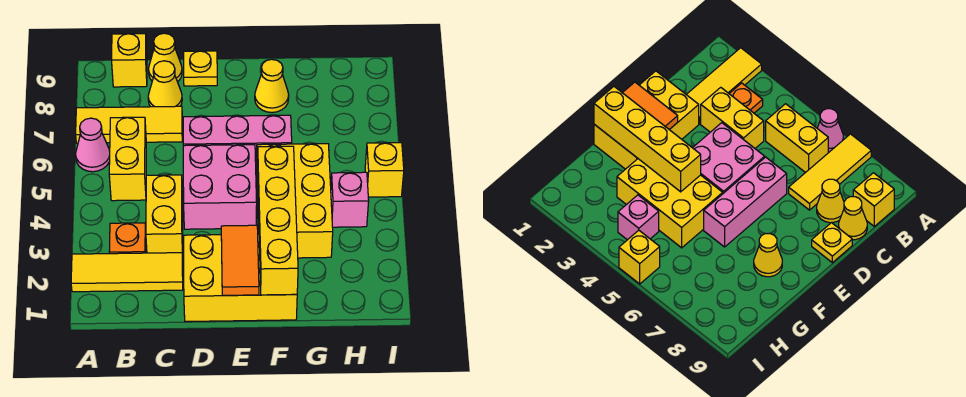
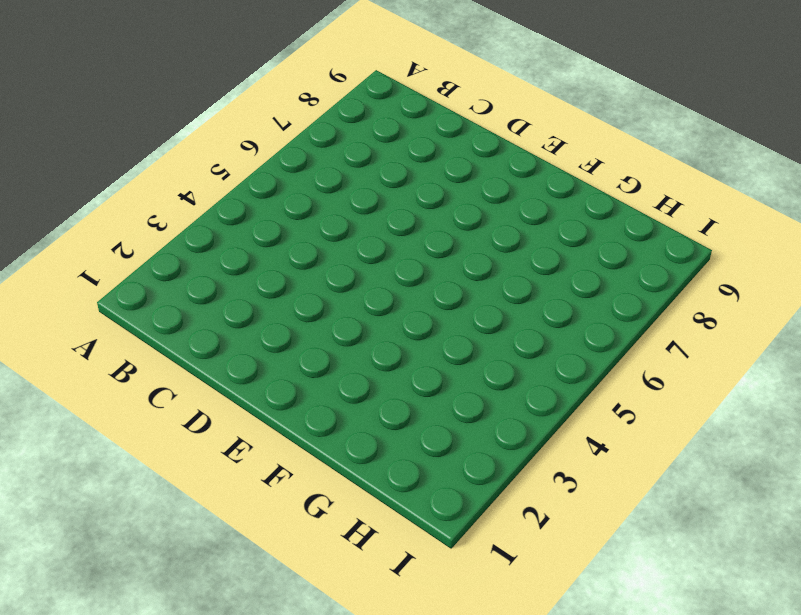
none -> yellow tile A2:C2 level 1
none -> pink cone A6 level 1
none -> yellow tile A7:C7 level 1

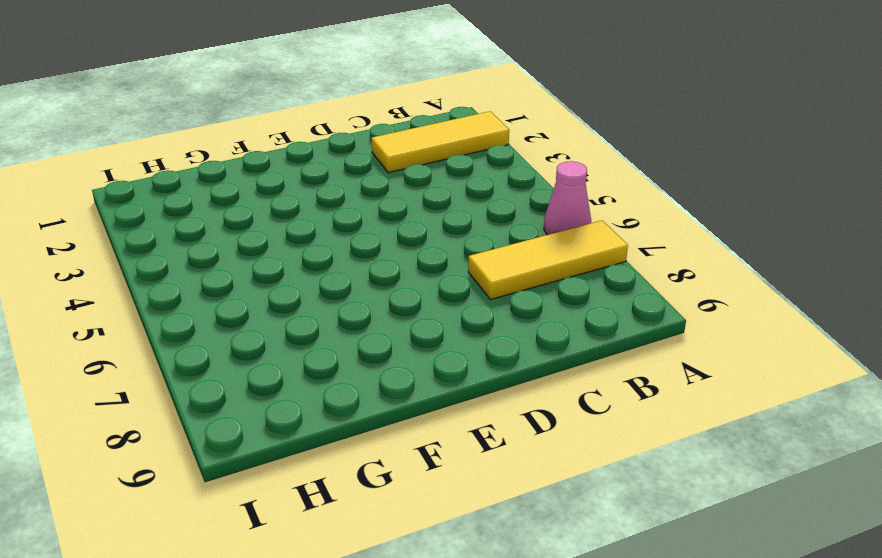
none -> orange plate B3 level 1
none -> yellow brick B5:B6 level 1
none -> yellow brick B9 level 1

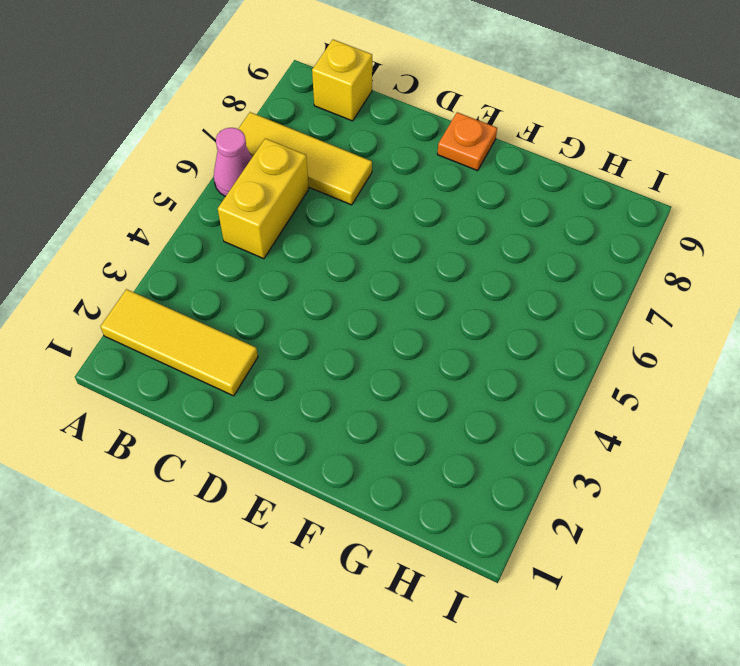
orange plate E9 level 1 -> orange plate B3 level 1
none -> yellow brick C3:C4 level 1
none -> yellow cone C8 level 1
none -> yellow cone C9 level 1

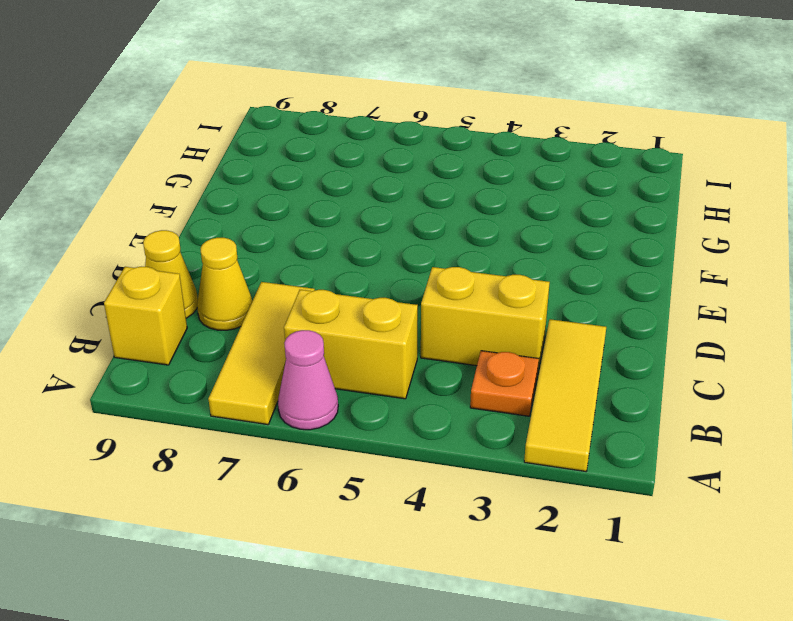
none -> yellow brick D1:F2 level 1
none -> pink brick D4:E5 level 1
none -> pink brick D6:F6 level 1

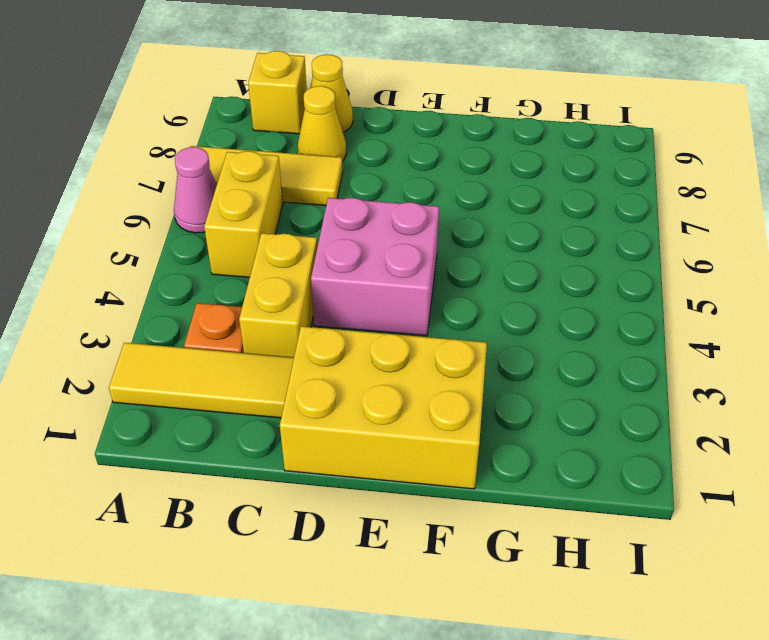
none -> pink brick D6:F6 level 1
none -> yellow plate D9 level 1
none -> yellow brick F3:G5 level 1

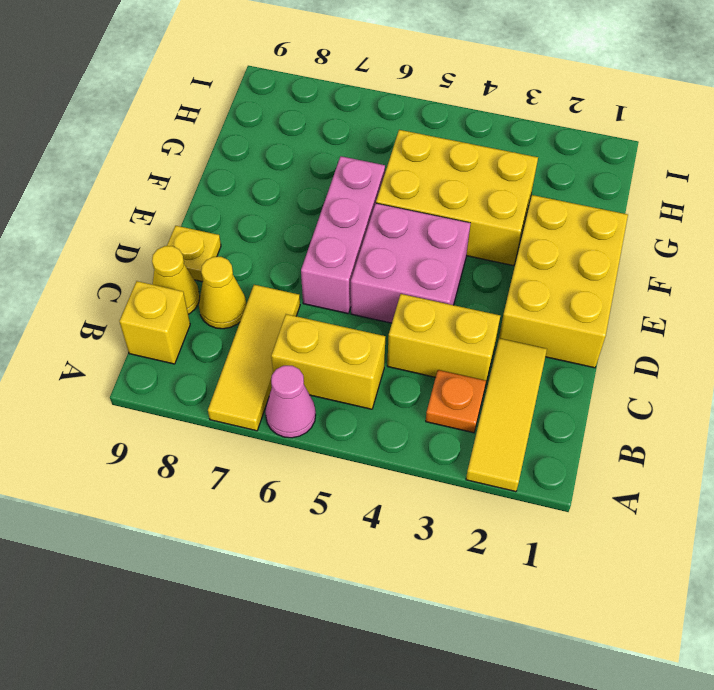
none -> yellow cone F8 level 1
none -> pink brick H4 level 1
none -> yellow brick I5 level 1

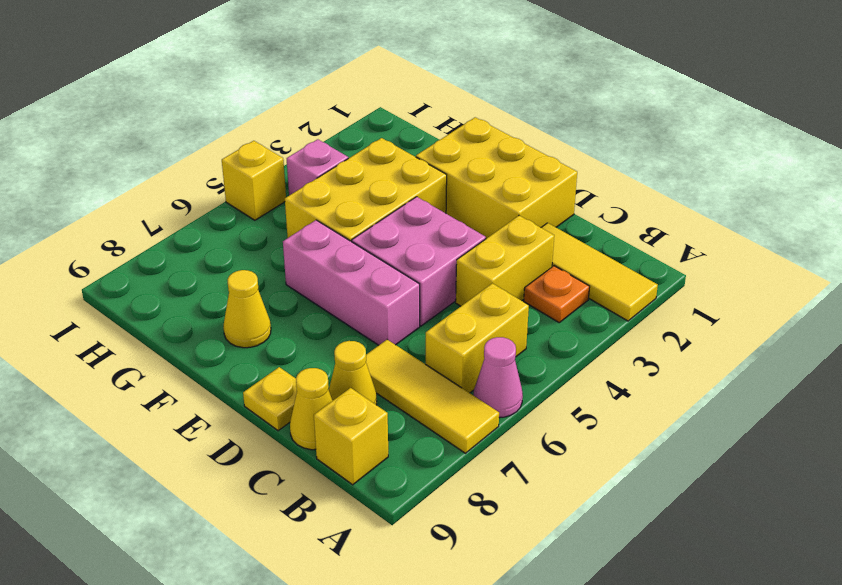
none -> orange tile E1:E2 level 2
none -> yellow brick F1:F4 level 2

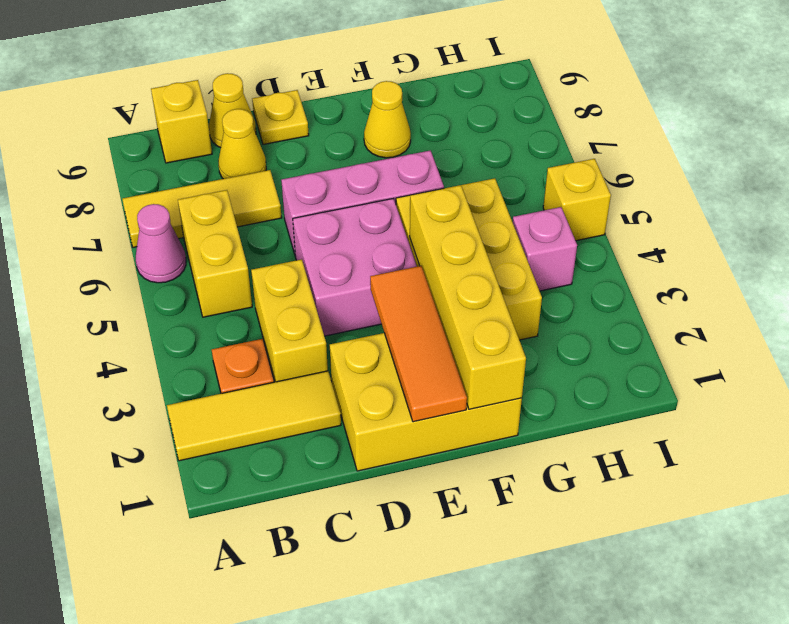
orange tile E1:E3 level 2 -> orange tile E1:E2 level 2

